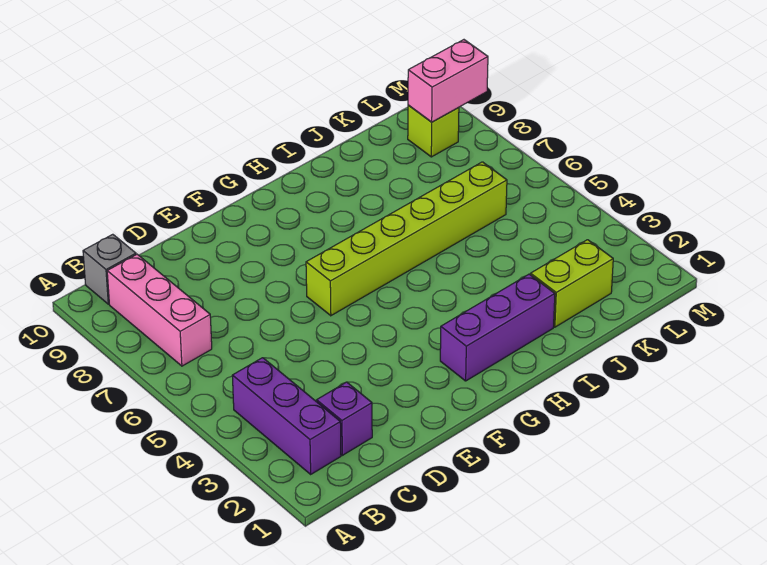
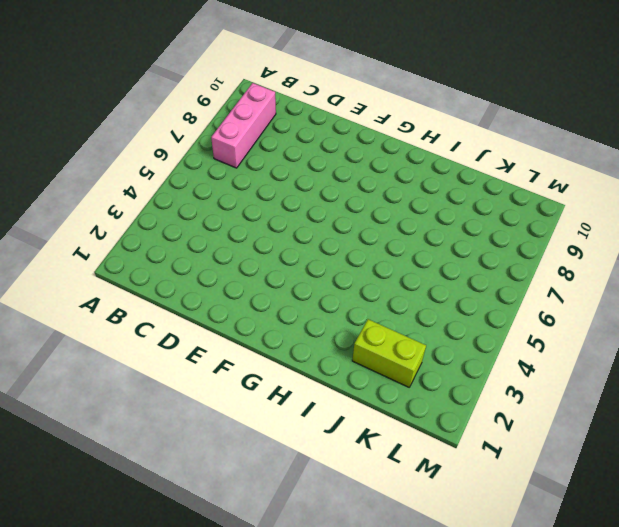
none -> purple brick B2:B4 level 1
none -> grey brick B10 level 1

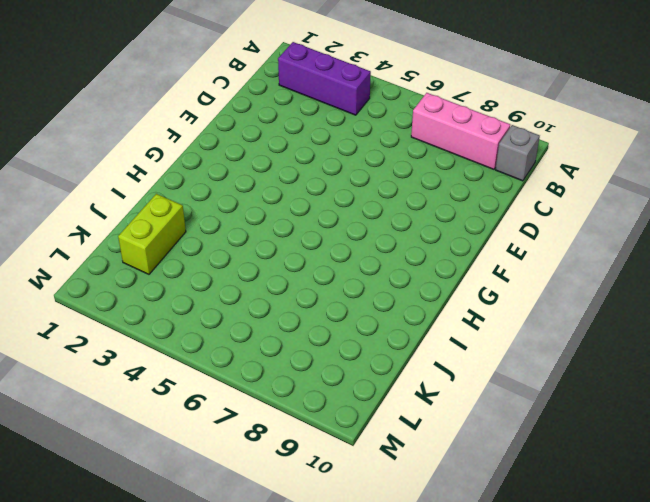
none -> purple brick C2 level 1
none -> lime brick F6:K6 level 1

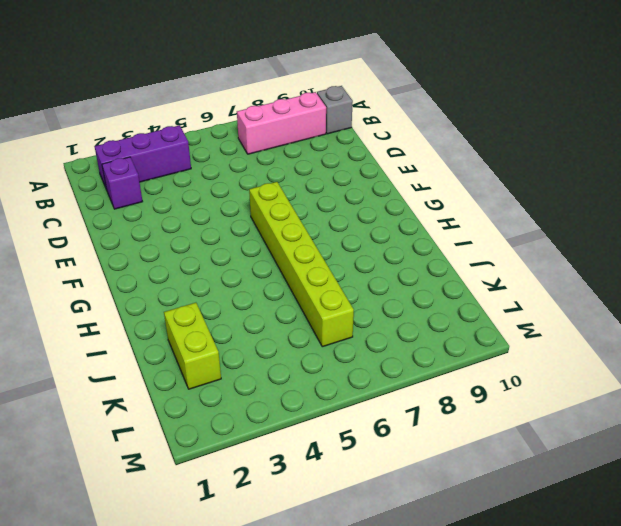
none -> purple brick G2:I2 level 1
none -> lime brick L9 level 1

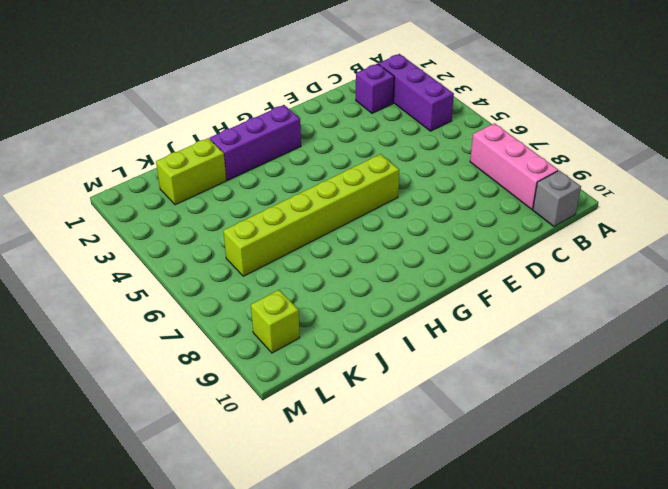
none -> pink brick L9:M9 level 2

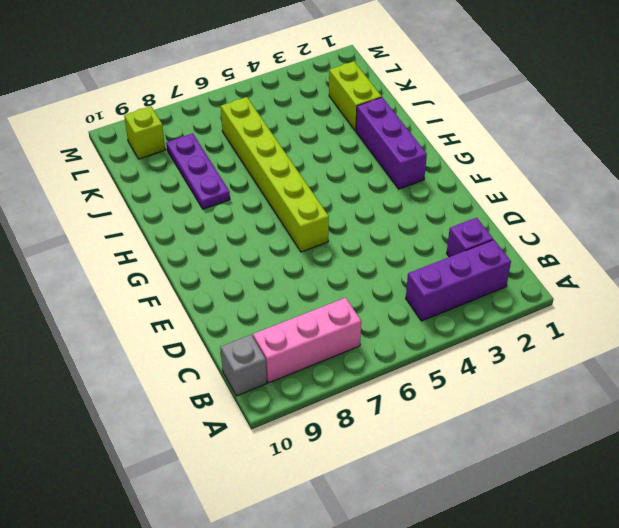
purple plate I8:K8 level 1 -> none
none -> pink brick L9:M9 level 2

